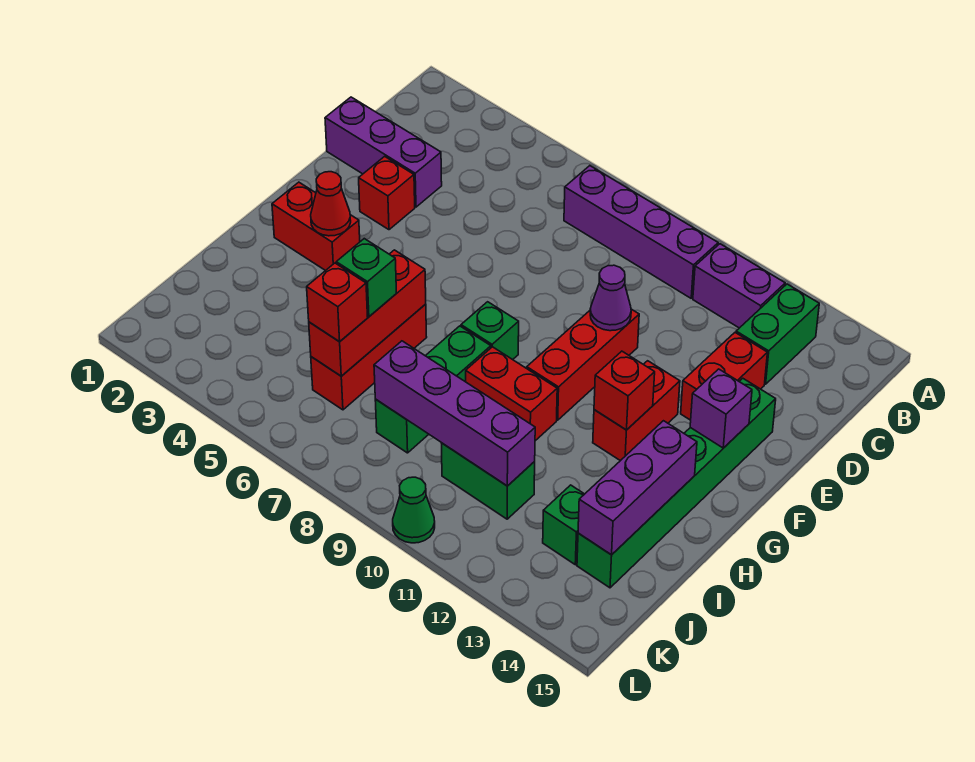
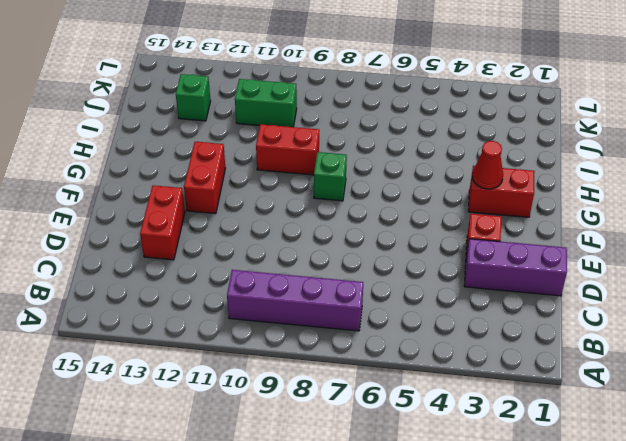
none -> purple brick B11:B12 level 1
none -> green brick B13:C13 level 1
none -> red brick E10:G10 level 1

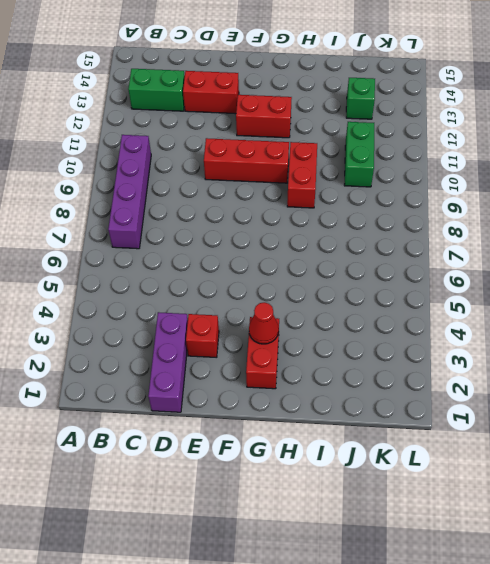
none -> purple brick B11:B12 level 1
none -> green brick E14:J14 level 1
none -> green brick G8 level 1

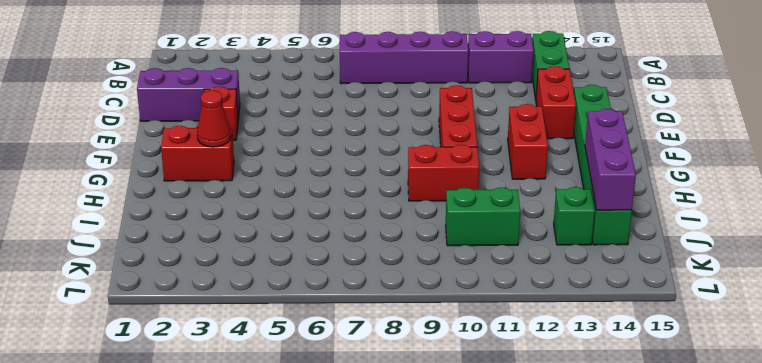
none -> green brick G8 level 1
none -> red brick H6:J6 level 1
none -> green brick H8:J8 level 1

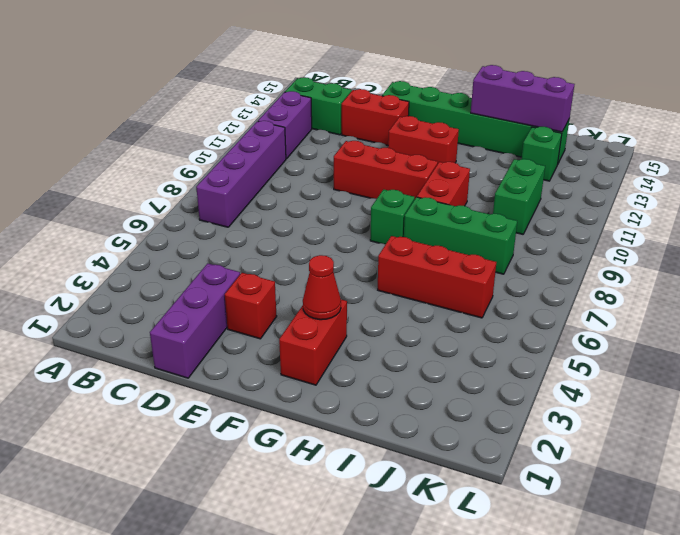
none -> green cone L10 level 1
none -> purple cone E10 level 2
none -> purple brick F14 level 2

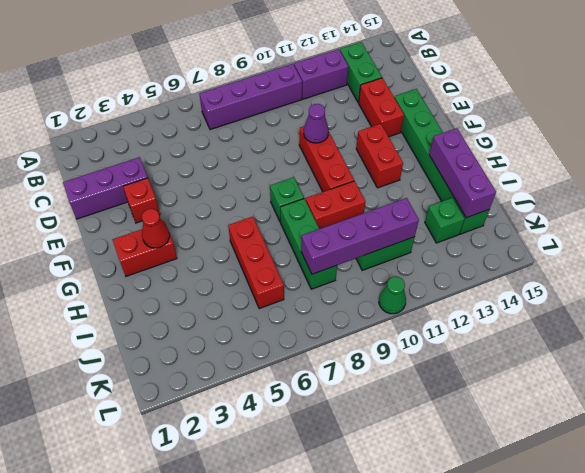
none -> purple brick F14 level 2
none -> red brick G12 level 2
none -> red brick H6:J6 level 2

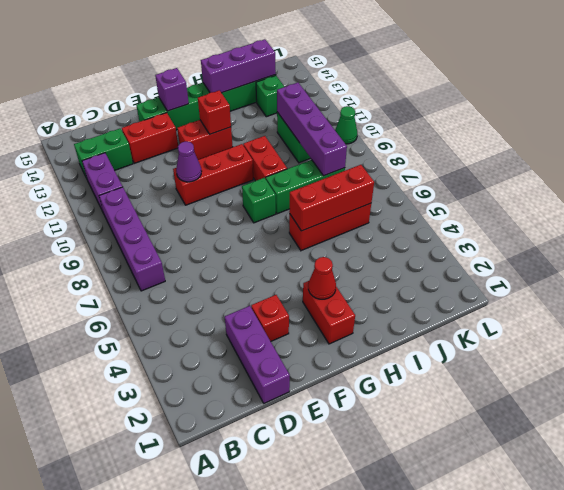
none -> green brick I6 level 3
none -> red brick J6 level 3

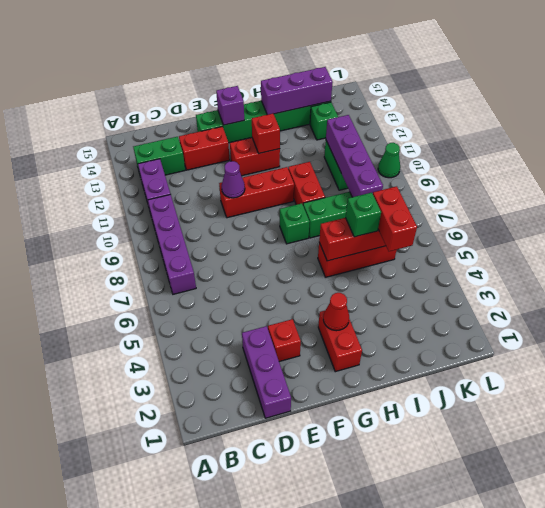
red brick J5:J6 level 3 -> red brick J6 level 3

